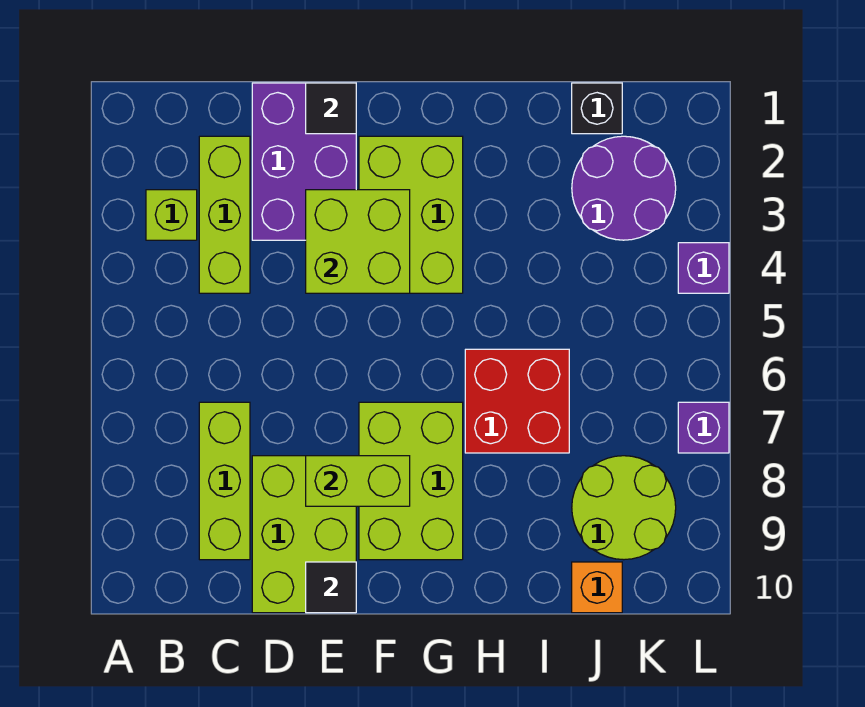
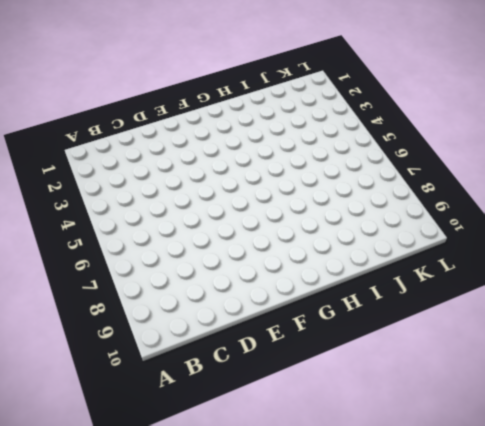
none -> lime brick B3 level 1
none -> lime brick C2:C4 level 1
none -> lime brick C7:C9 level 1

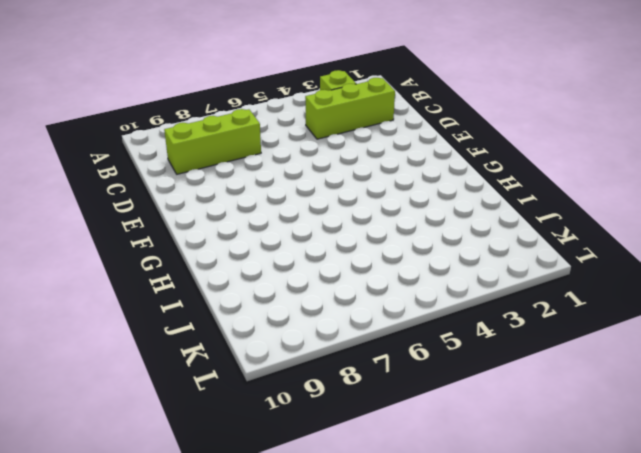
none -> purple brick D1:E3 level 1
none -> lime brick D8:E10 level 1
none -> lime brick F2:G4 level 1

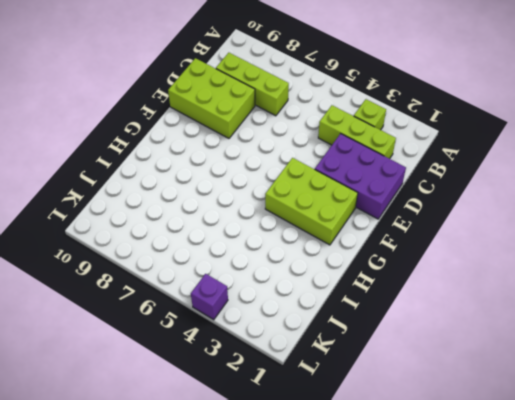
none -> lime brick F7:G9 level 1
none -> red brick H6:I7 level 1
none -> black brick J1 level 1

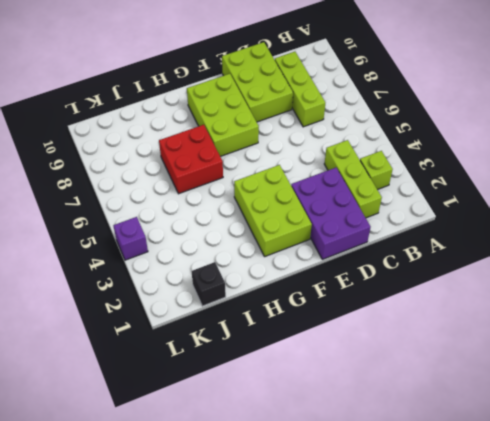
none -> purple round brick J2:K3 level 1
none -> lime round brick J8:K9 level 1
none -> orange brick J10 level 1

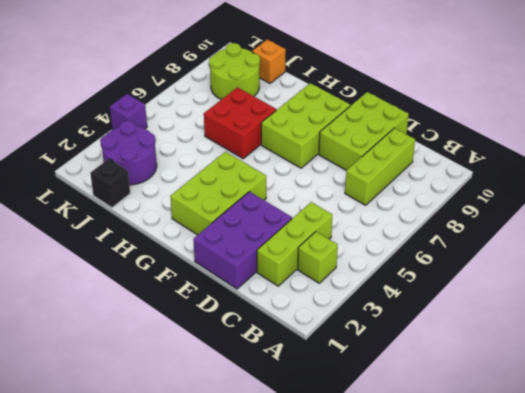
none -> purple brick L7 level 1
none -> black tile E1 level 2
none -> lime brick E3:F4 level 2

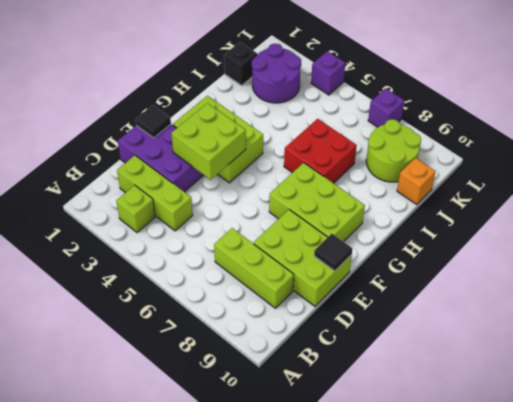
none -> lime brick E8:F8 level 2

